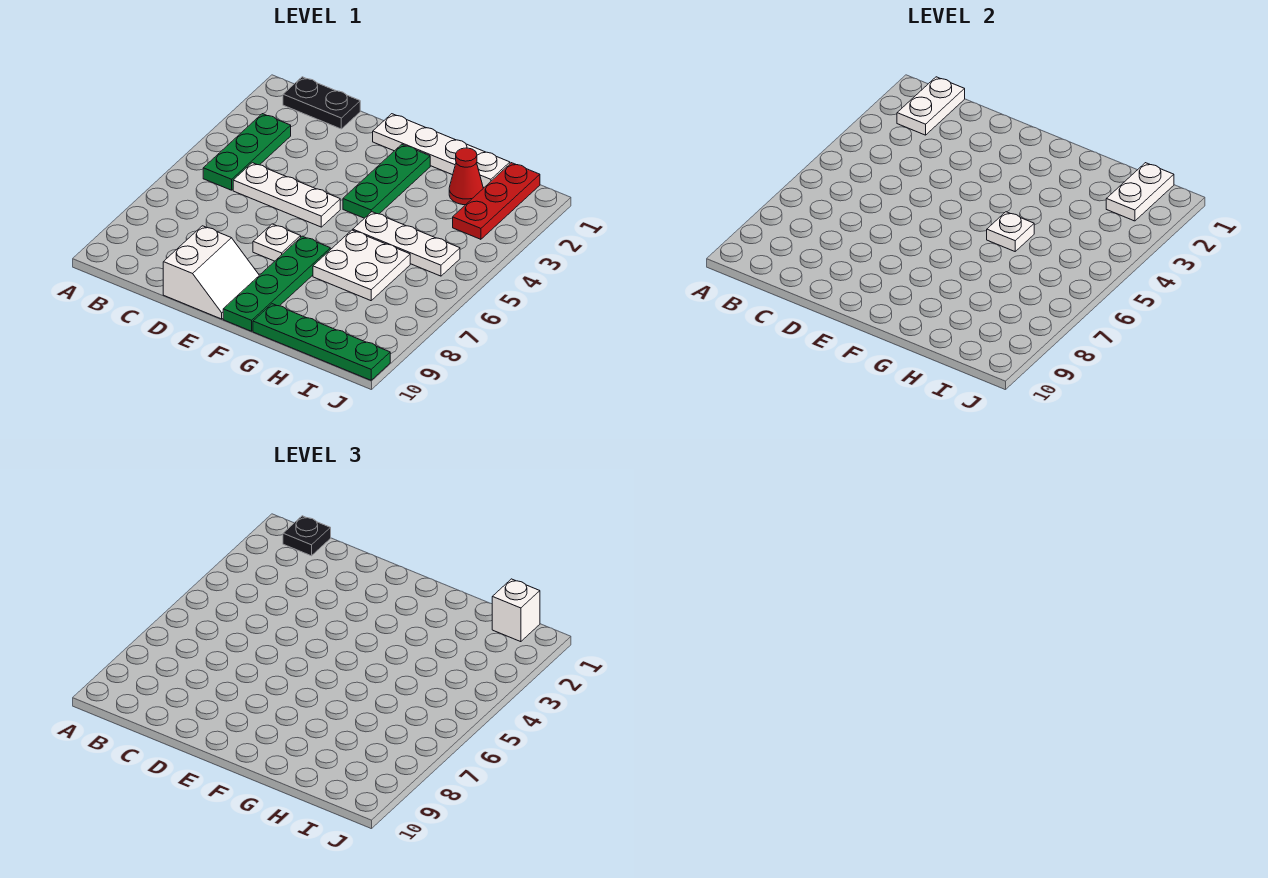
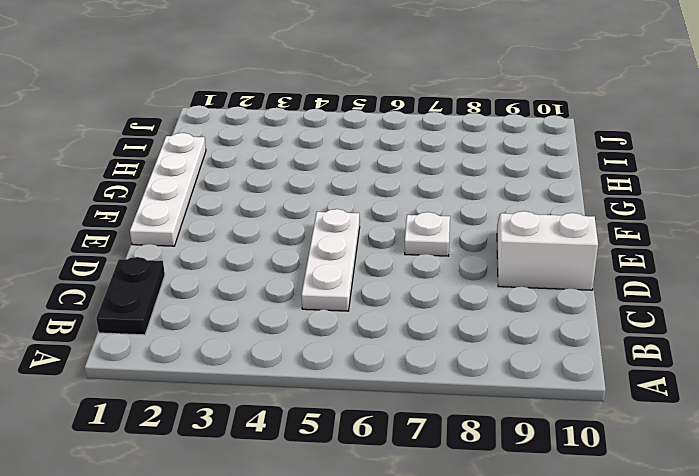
none -> green plate B3:B5 level 1
none -> green plate F2:F4 level 1
none -> green plate F7:F10 level 1

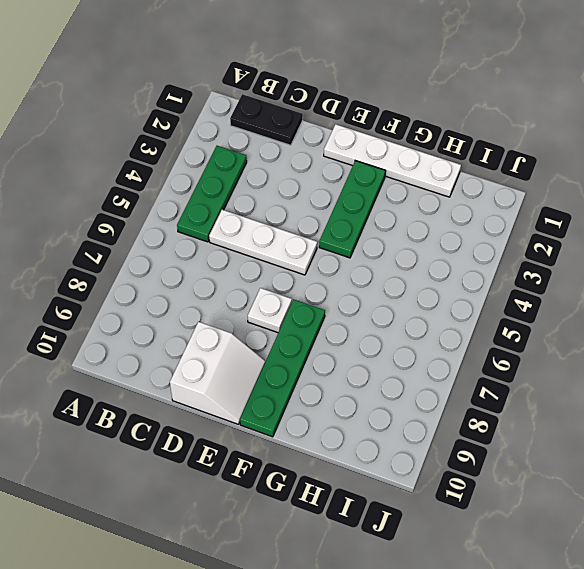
none -> white plate G5:I5 level 1
none -> white plate G6:H7 level 1
none -> green plate G10:J10 level 1

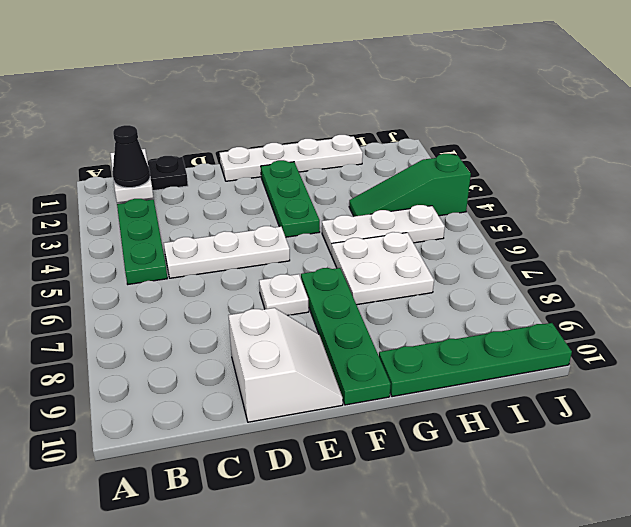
black cone B2 level 3 -> none
green slope H4:J4 level 1 top J -> none
none -> red cone H2 level 1
none -> red plate I1:I3 level 1
none -> white plate G5 level 2

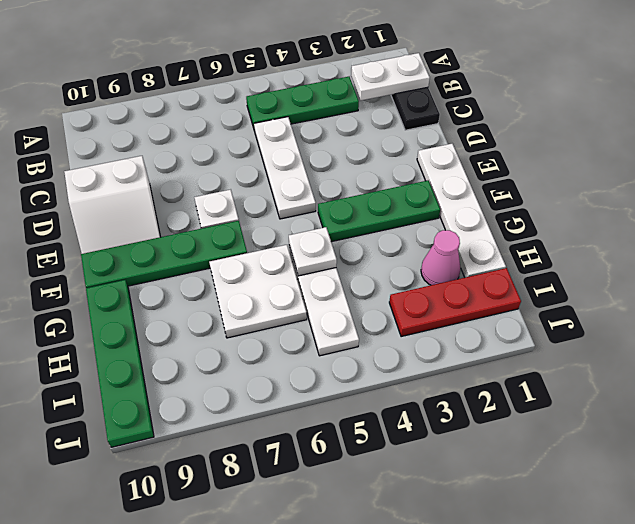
pink cone H2 level 1 -> red cone H2 level 1
none -> white plate I1:I2 level 2
none -> black plate B1 level 3
none -> white brick I1 level 3

